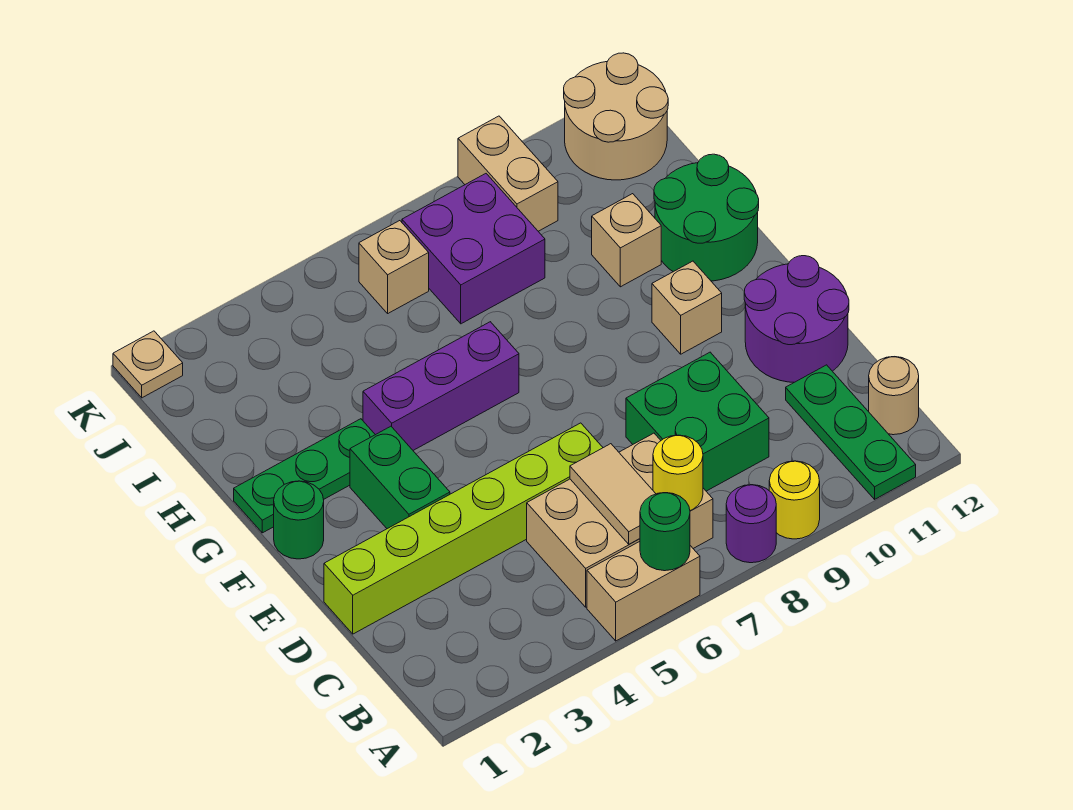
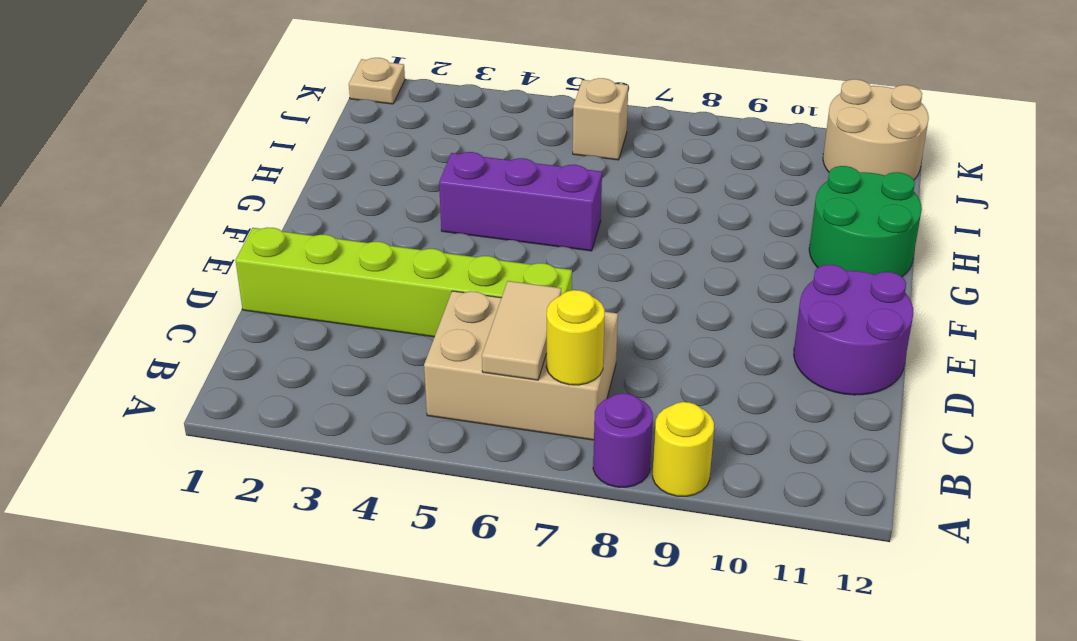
none -> tan brick A5:A6 level 1
none -> green plate A11:C11 level 1
none -> tan round brick B12 level 1

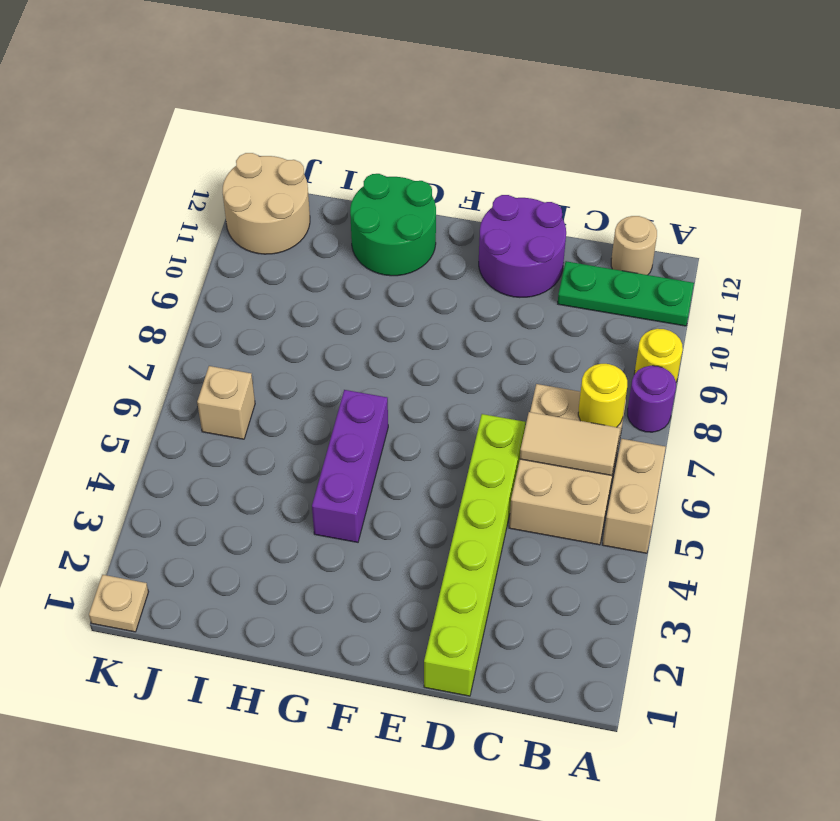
none -> green brick C8:D9 level 1
none -> green brick E3:F3 level 1
none -> green round brick F1 level 1

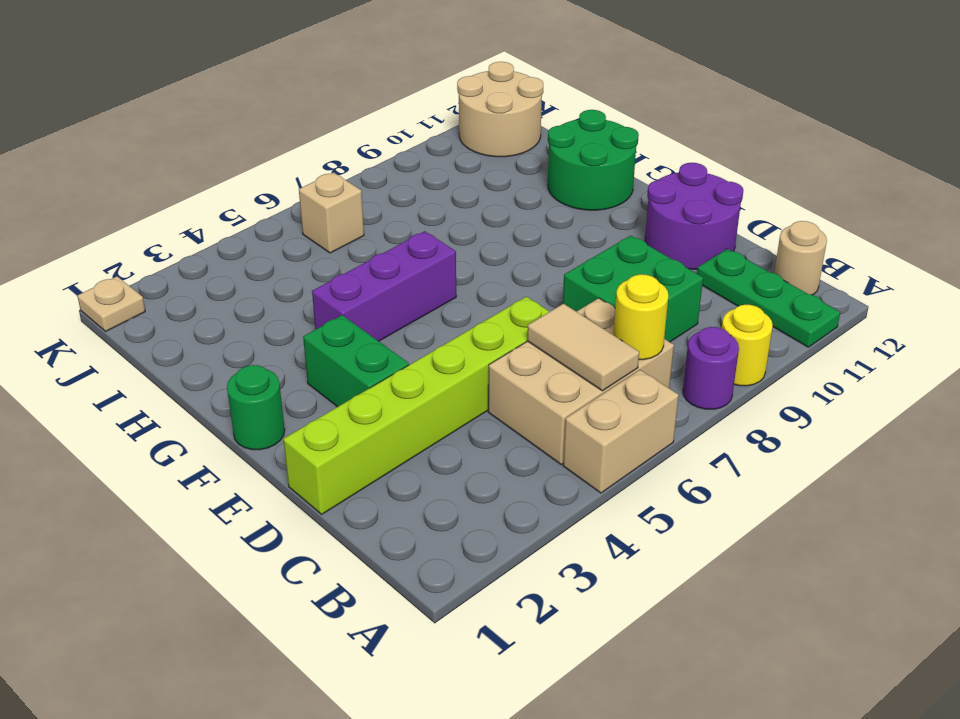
none -> tan brick F10 level 1
none -> green plate G1:G3 level 1
none -> tan brick H10 level 1

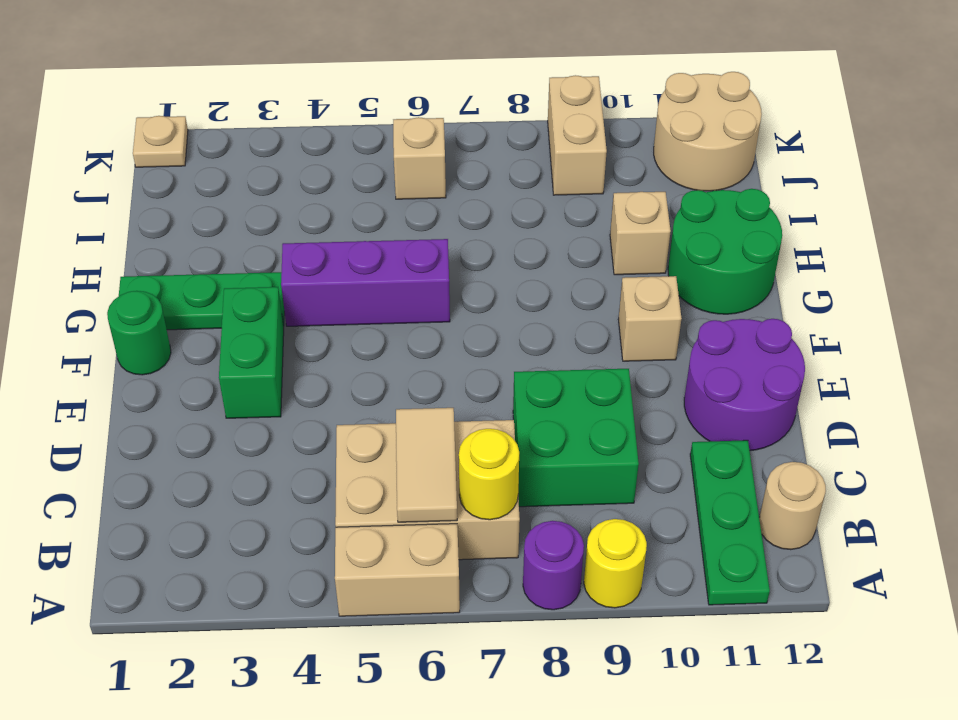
none -> lime brick D1:D6 level 1
none -> purple brick I7:J8 level 1
none -> green round brick A6 level 2

